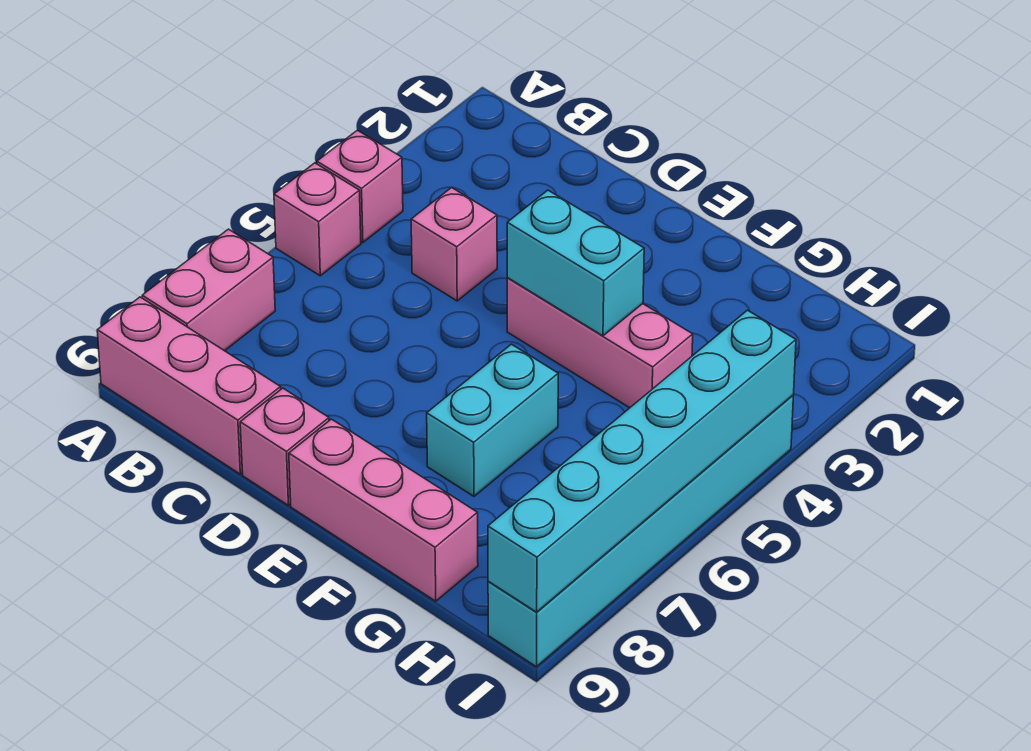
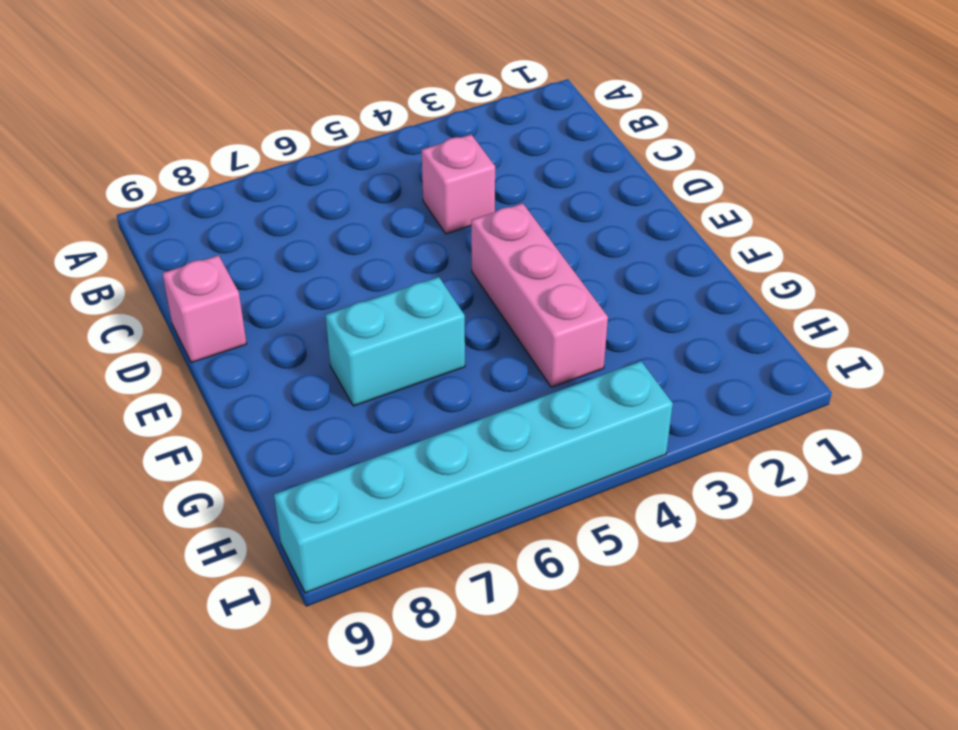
none -> pink brick A4 level 1
none -> pink brick A5 level 1
none -> pink brick A7:A8 level 1

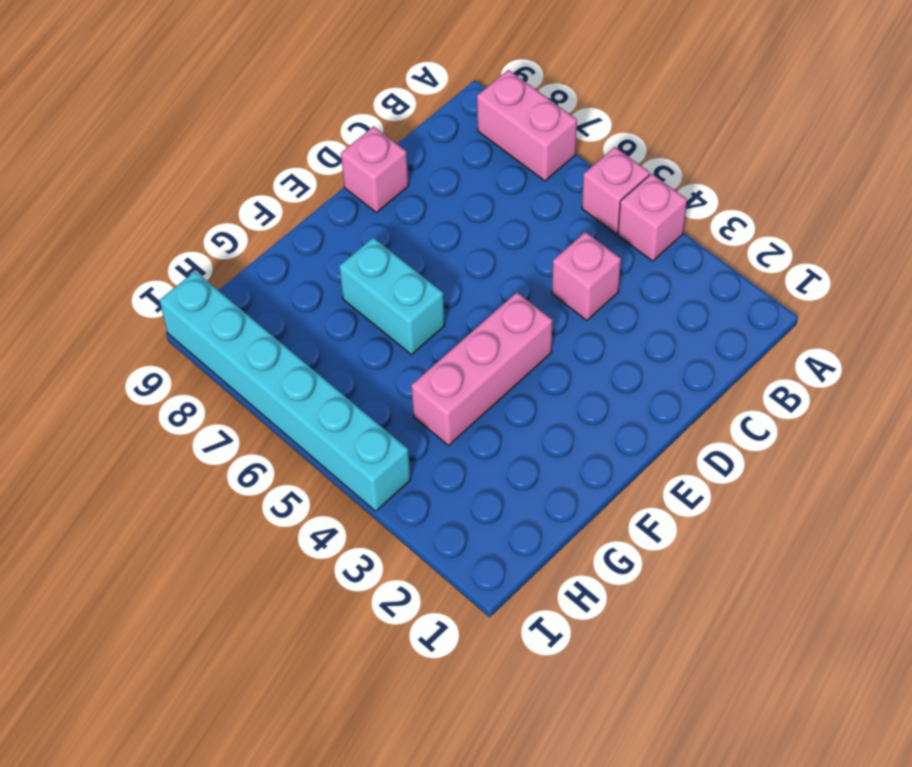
none -> pink brick A9:C9 level 1
none -> pink brick E9:G9 level 1
none -> cyan brick E4:F4 level 2

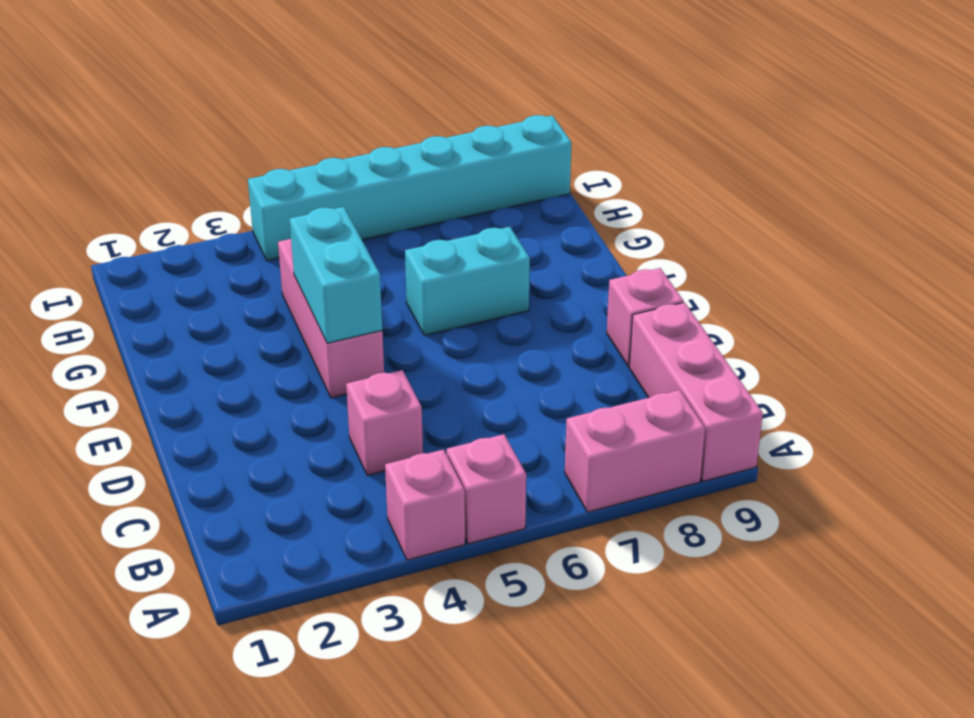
none -> pink brick E9:G9 level 1
none -> cyan brick I4:I9 level 2

